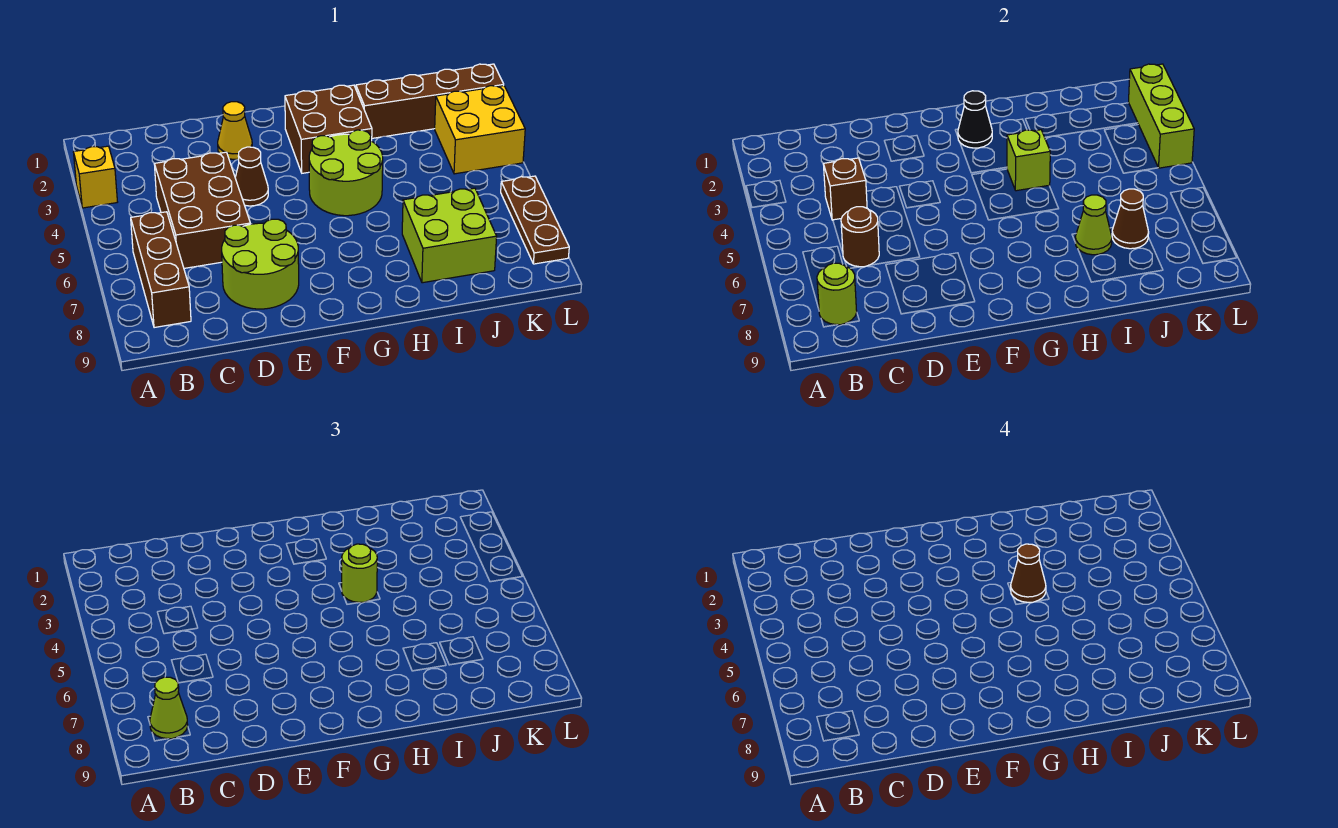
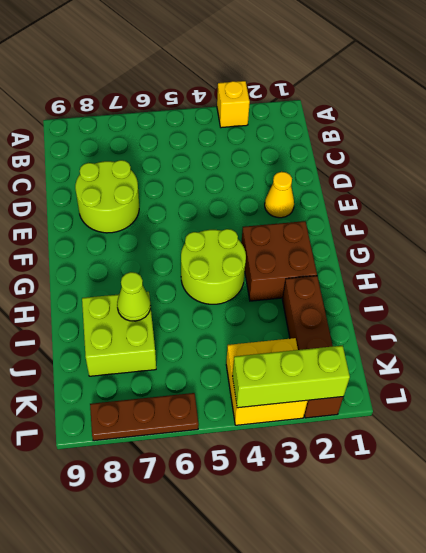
none -> brown brick B6:B8 level 1
none -> brown brick C4:D6 level 1
none -> brown cone E4 level 1

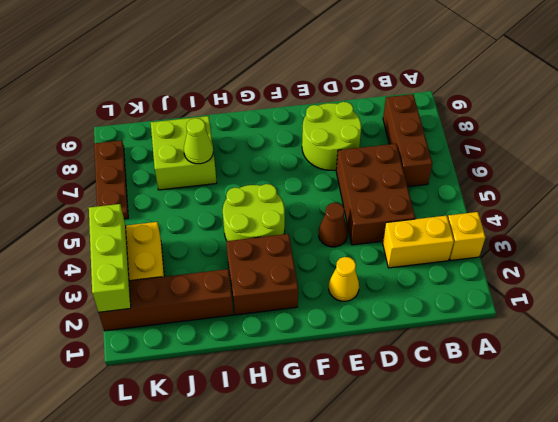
yellow brick B3:C3 level 1 -> none
none -> lime round brick B8 level 2
none -> brown brick C4 level 2
none -> brown round brick C6 level 2

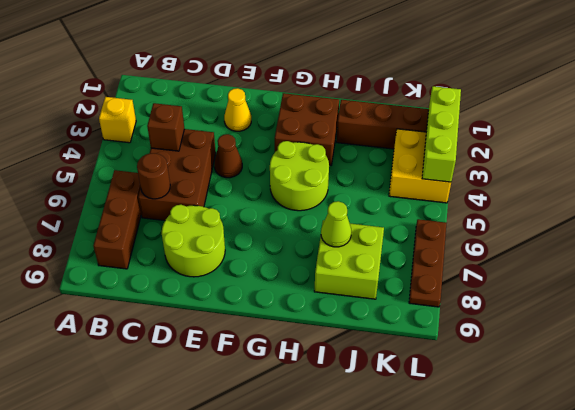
none -> lime round brick B8 level 2
none -> black cone G2 level 2
none -> lime brick H4 level 2

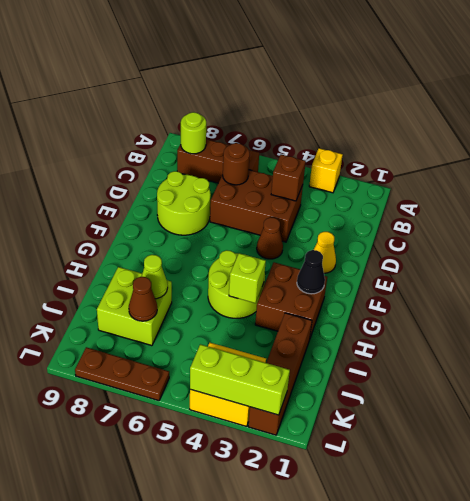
none -> lime cone B8 level 3
none -> lime round brick H4 level 3
none -> brown cone H4 level 4

